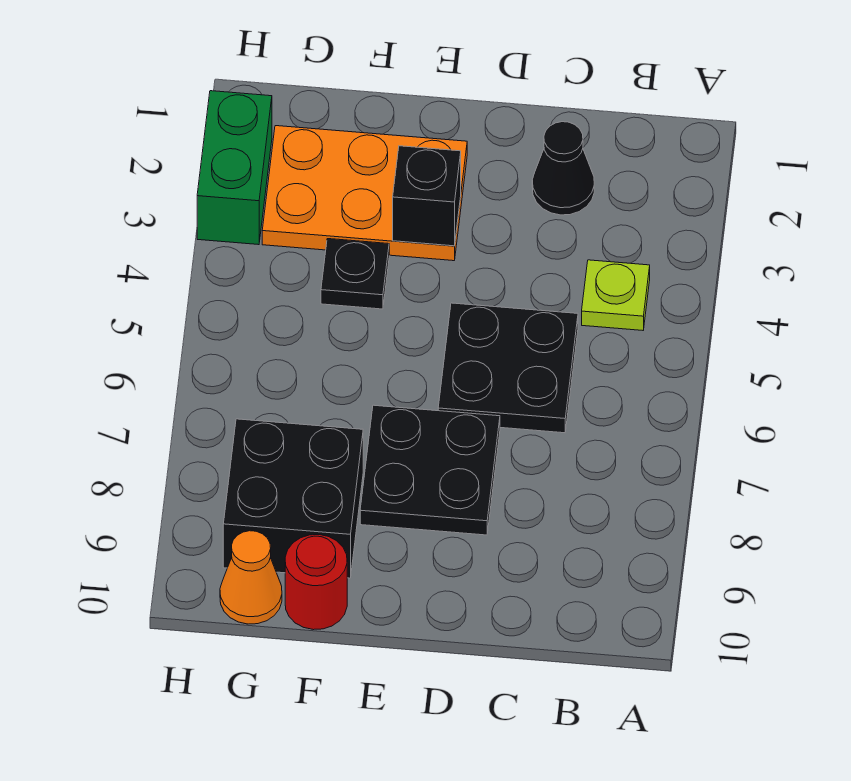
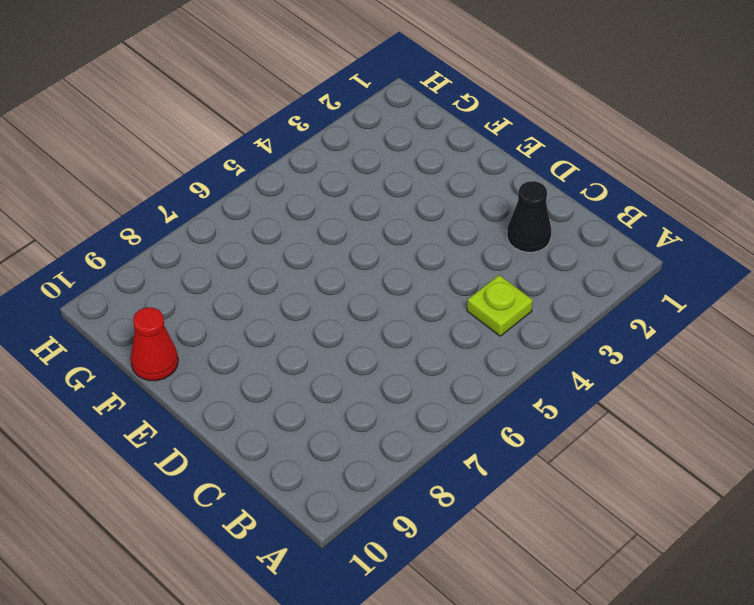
red cone F10 level 1 -> red round brick F10 level 1
none -> black plate C5:D6 level 1
none -> black plate D7:E8 level 1

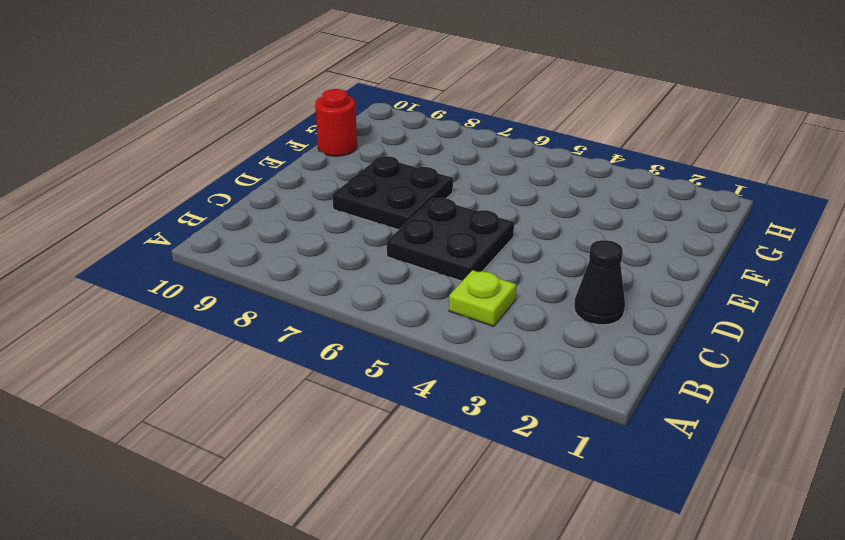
none -> orange plate E2:G3 level 1
none -> black plate F4 level 1

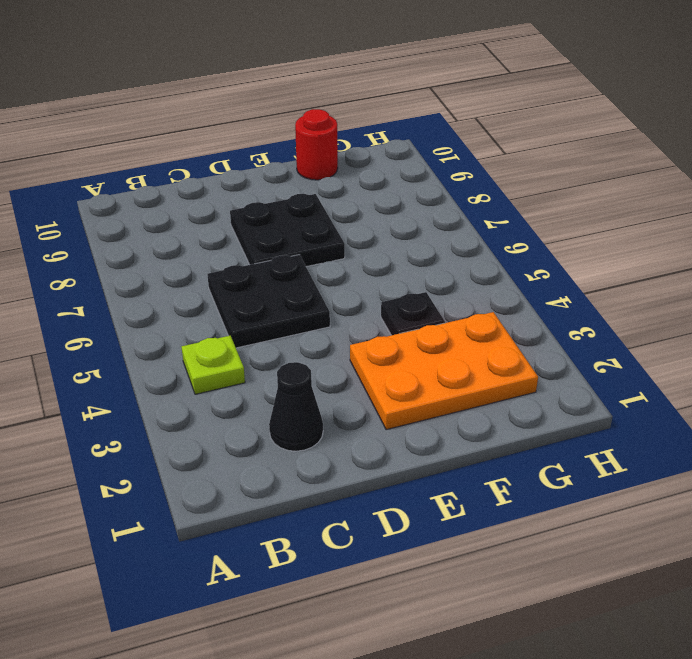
none -> black brick F8:G9 level 1
none -> orange cone G10 level 1

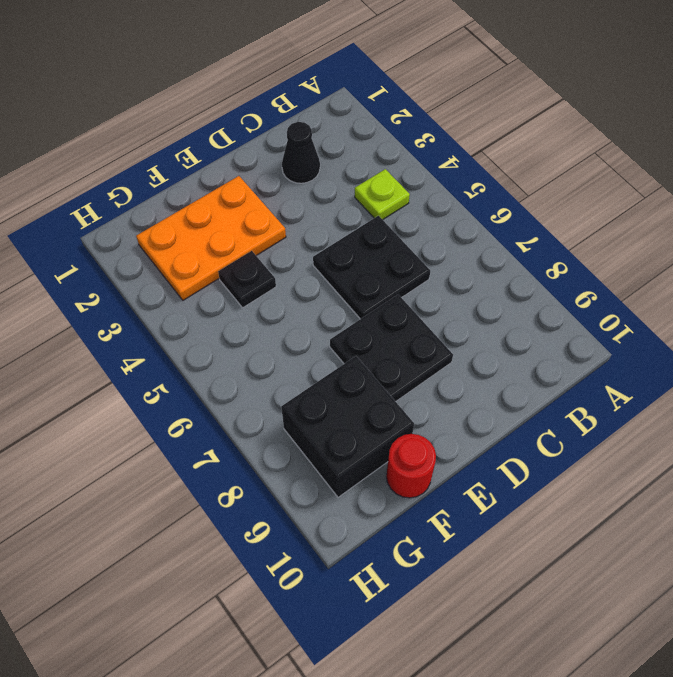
none -> orange cone G10 level 1
none -> green brick H2:H3 level 1

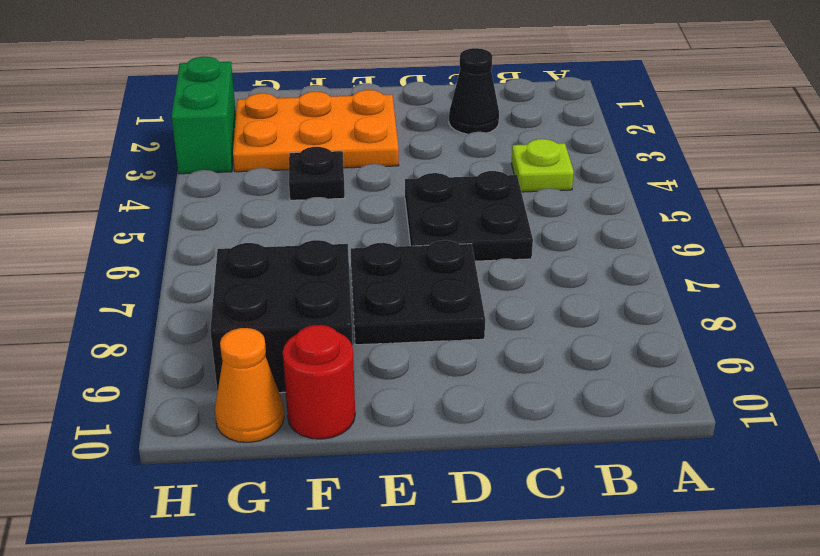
none -> black brick E3 level 2

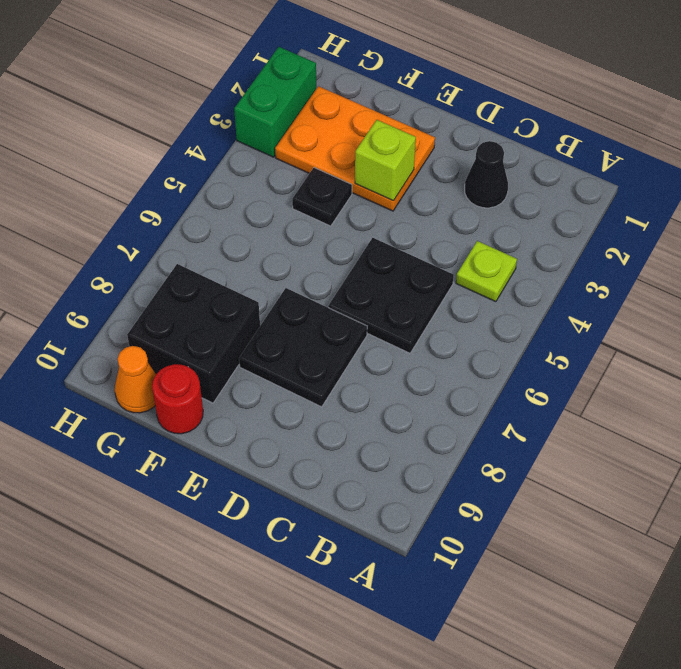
lime brick E3 level 2 -> black brick E3 level 2

